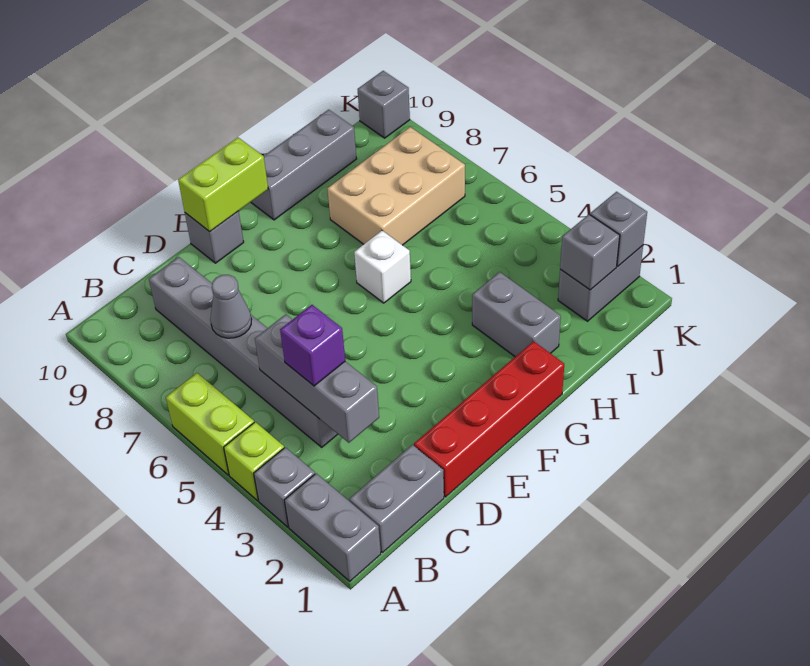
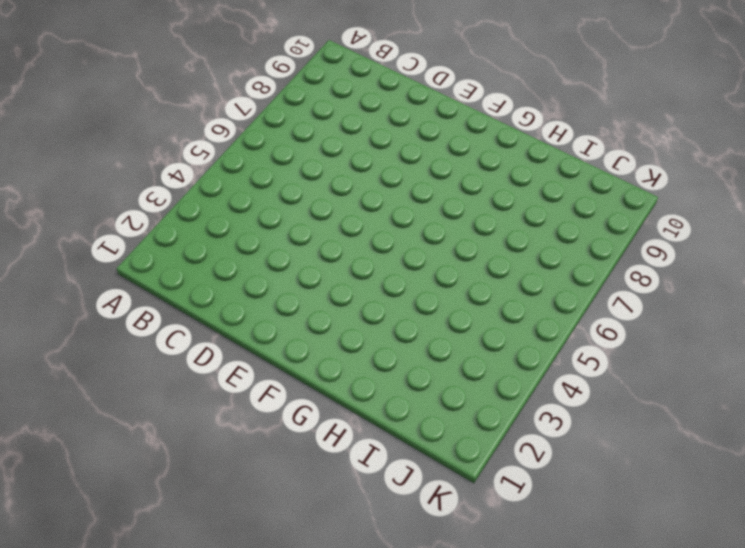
none -> grey brick A1:A2 level 1
none -> grey brick A3 level 1
none -> lime brick A4 level 1

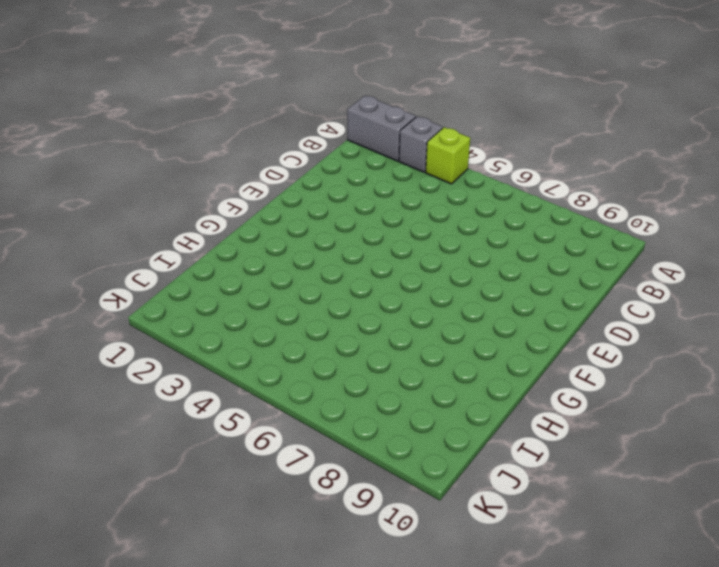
none -> lime brick A5:A6 level 1
none -> grey brick B1:C1 level 1
none -> grey brick C4:C9 level 1

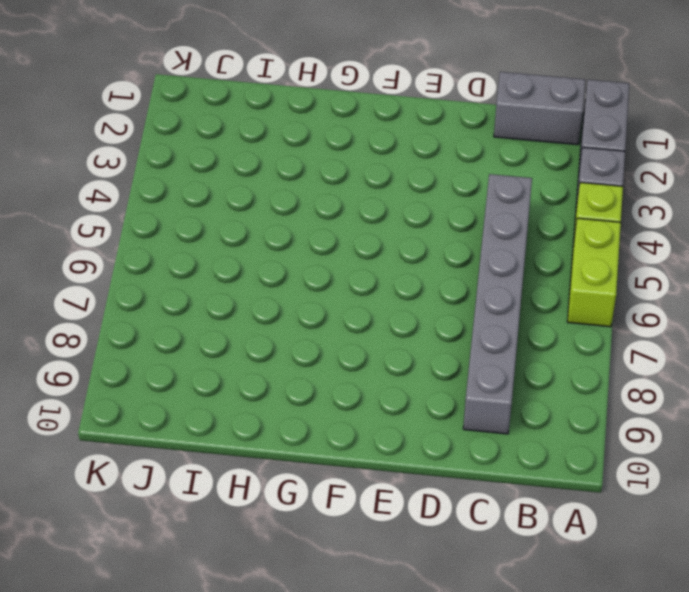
none -> red brick D1:G1 level 1
none -> grey brick E10 level 1
none -> white brick G6 level 1

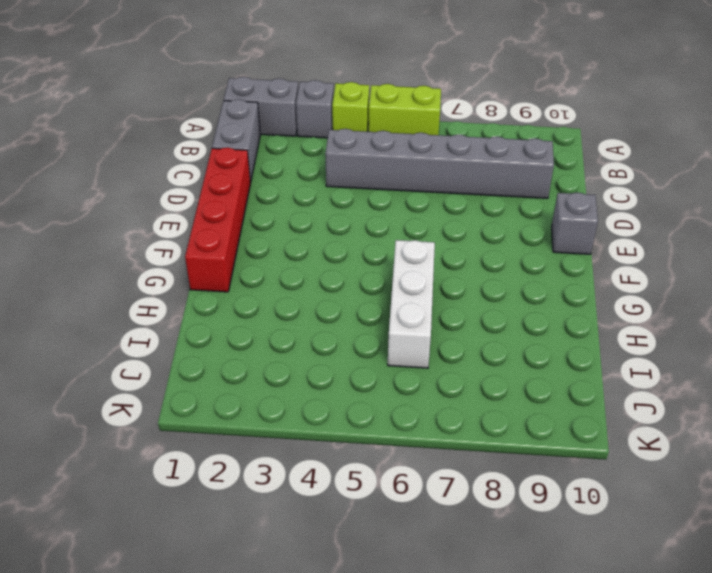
white brick G6:I6 level 1 -> white brick G6 level 1
none -> grey brick G10:I10 level 1
none -> grey brick H2:H3 level 1
none -> tan brick H7:J8 level 1

